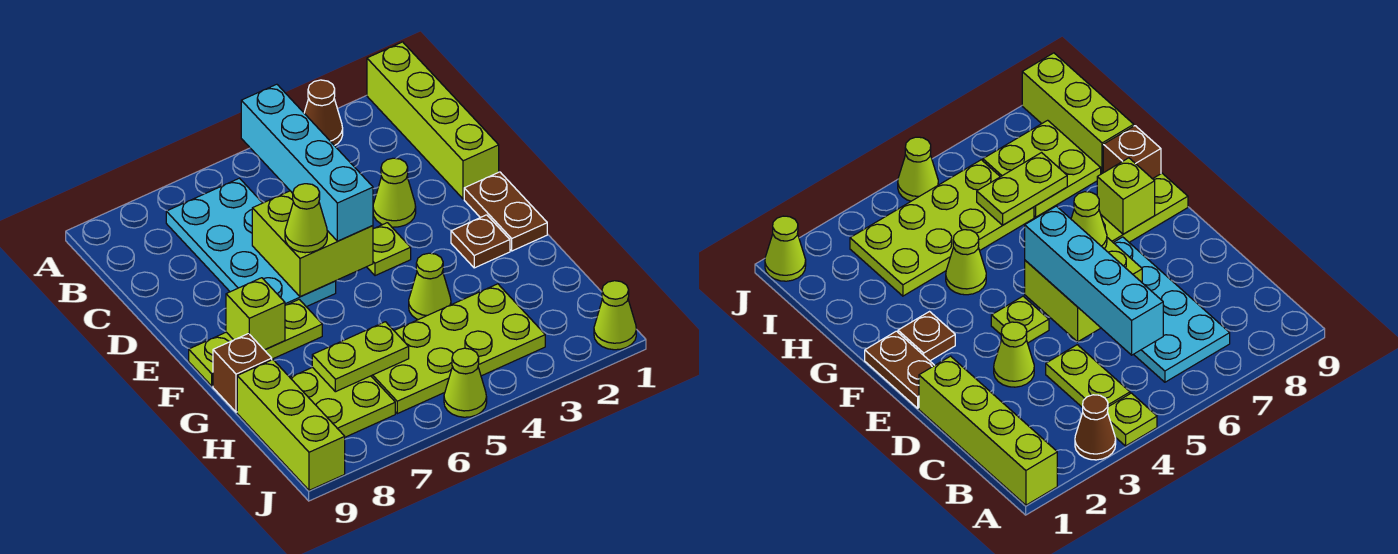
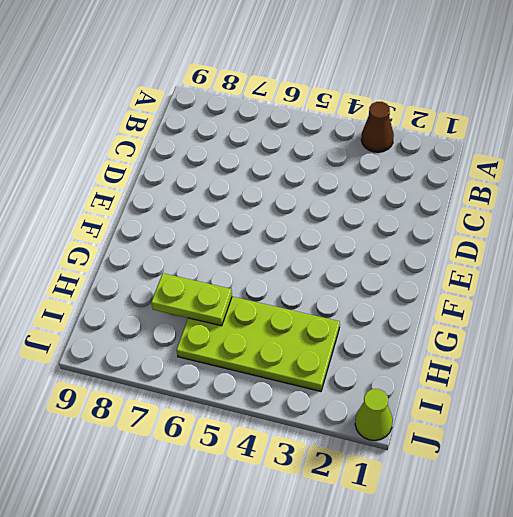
none -> lime brick A1:D1 level 1
none -> lime plate A4 level 1
none -> lime plate B4:C4 level 1

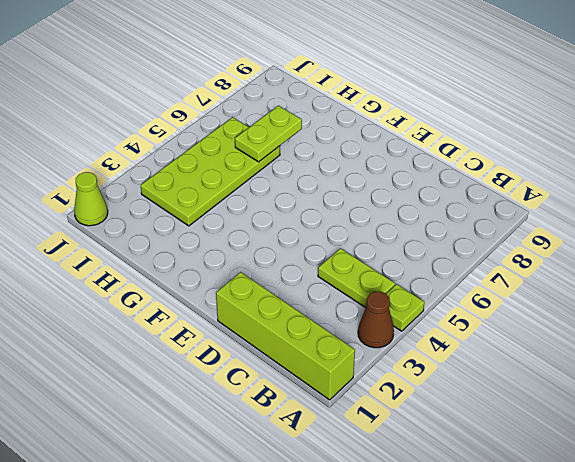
none -> cyan plate B6:E7 level 1
none -> lime cone D3 level 1
none -> brown plate E1:F1 level 1

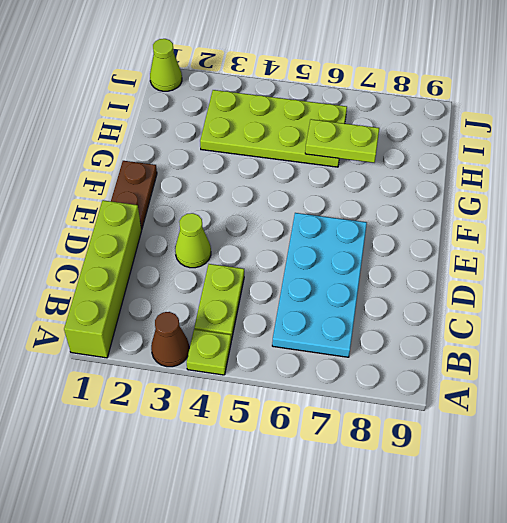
none -> lime plate E4 level 1
none -> brown plate F2 level 1
none -> lime plate F7:F9 level 1

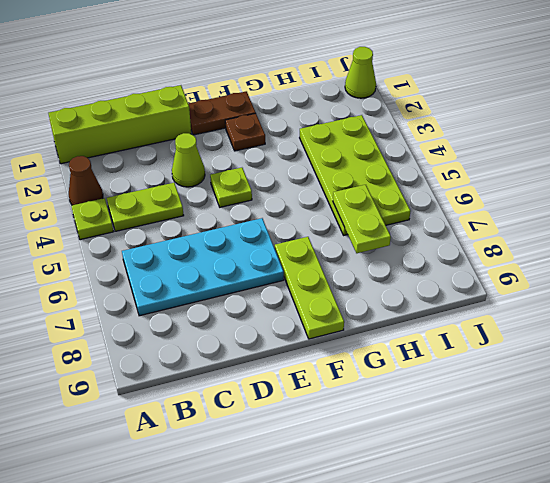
none -> lime cone G4 level 1
none -> brown brick G9 level 1
none -> lime plate H7:I8 level 1

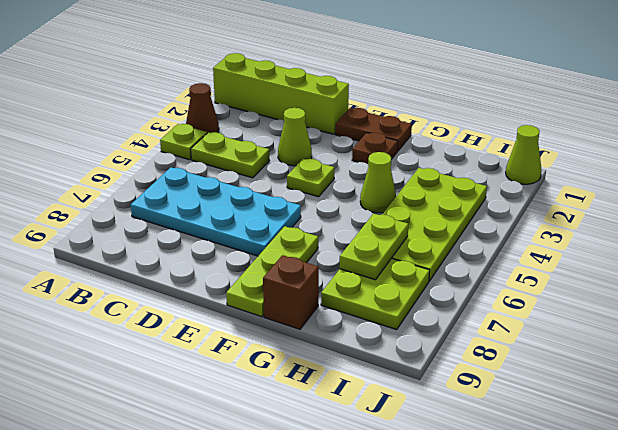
none -> lime brick H9:J9 level 1
none -> lime cone J5 level 1
none -> lime brick D5:E6 level 2

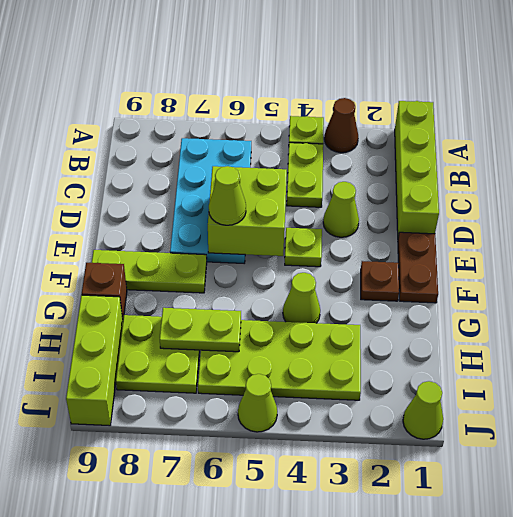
none -> lime brick F8 level 2
none -> cyan brick B5:E5 level 3

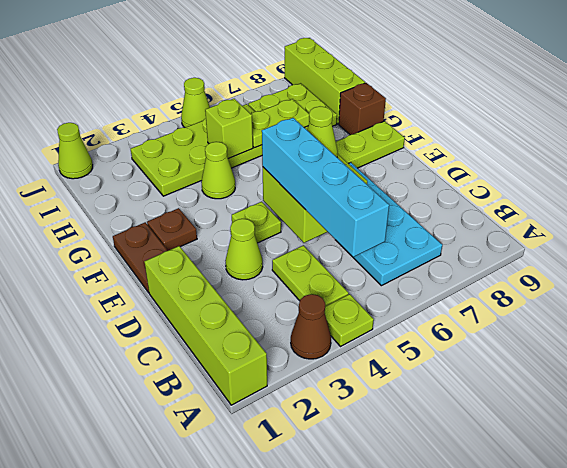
lime brick H5 level 2 -> lime brick F8 level 2

